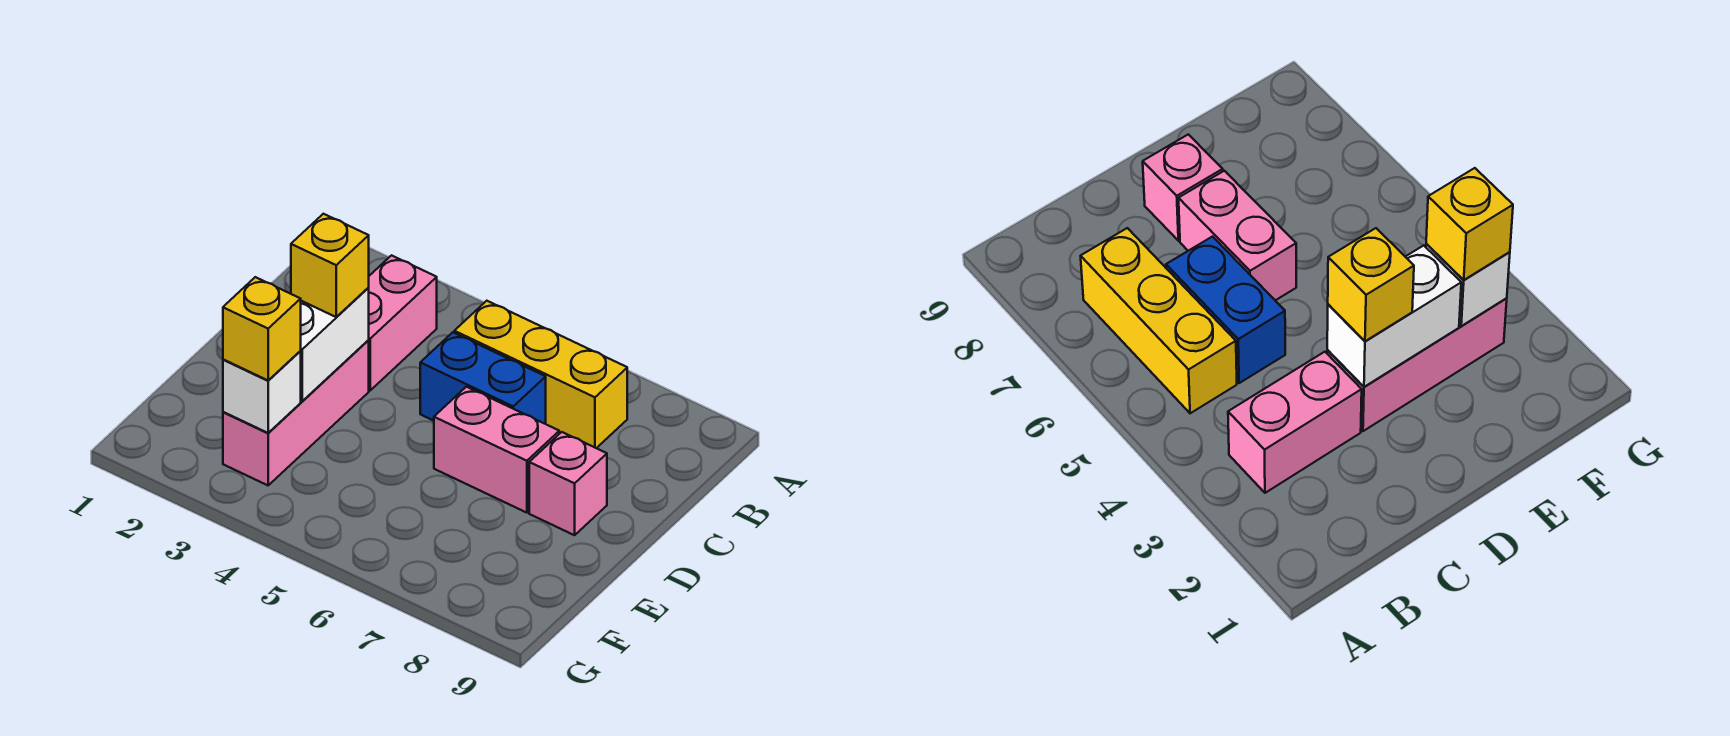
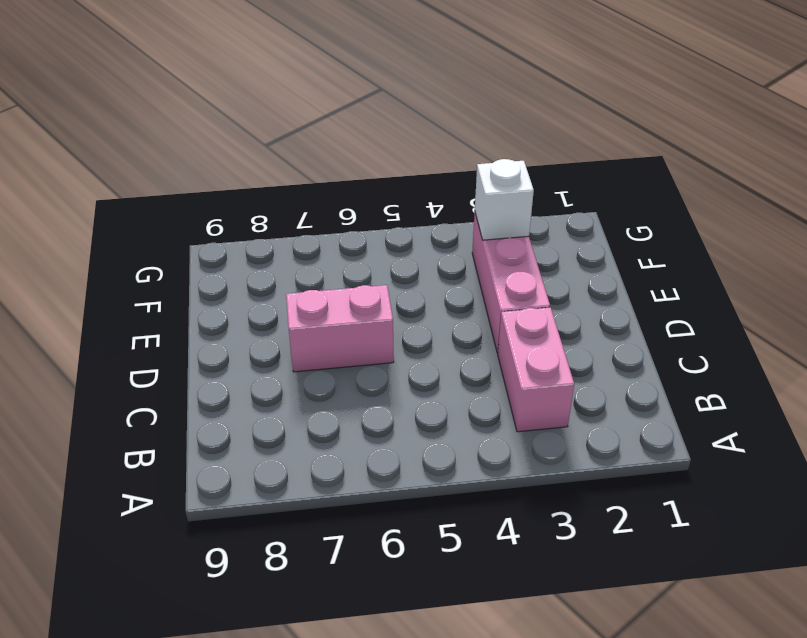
none -> yellow brick B5:B7 level 1
none -> blue brick C5:C6 level 1

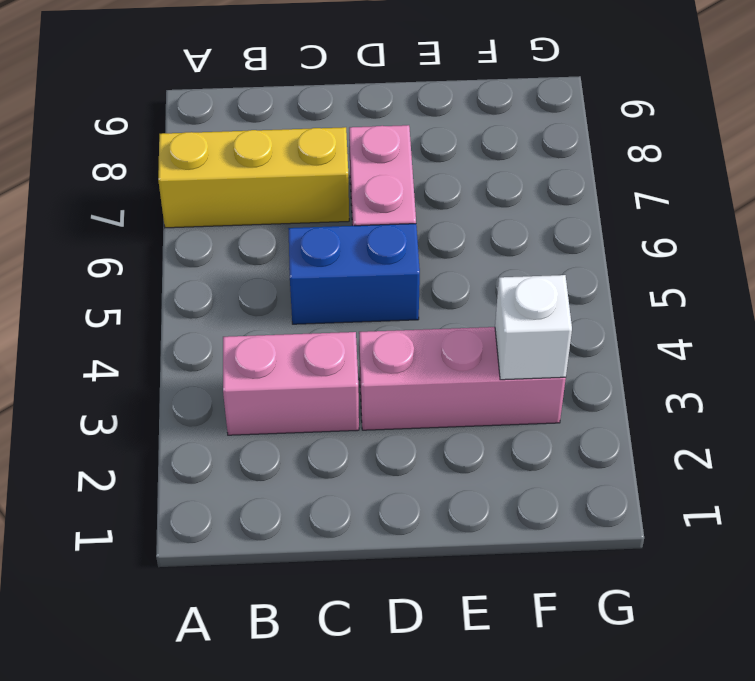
yellow brick A7:C7 level 1 -> yellow brick B5:B7 level 1
blue brick C5:D5 level 1 -> blue brick C5:C6 level 1
none -> pink brick D8 level 1
none -> white brick D3:E3 level 2

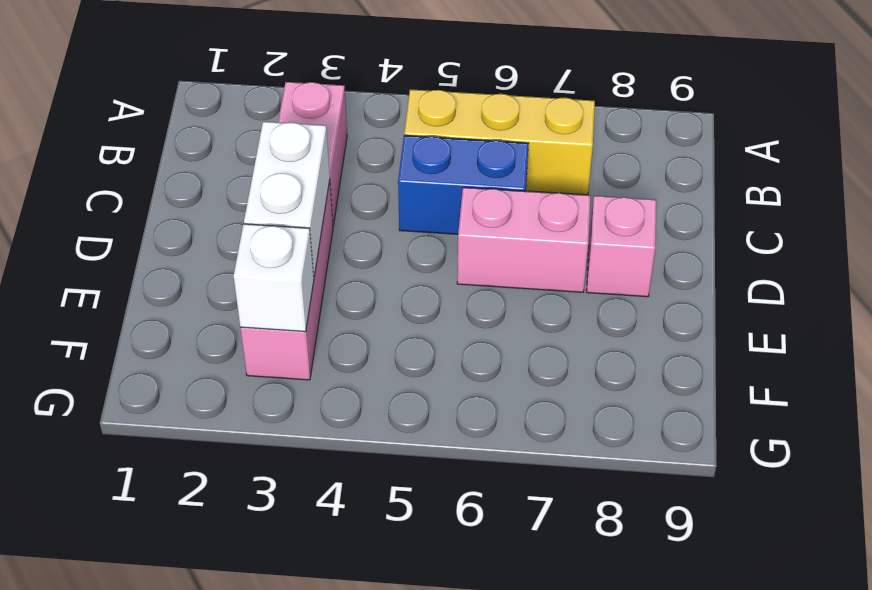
none -> yellow brick D3 level 3
none -> yellow brick F3 level 3

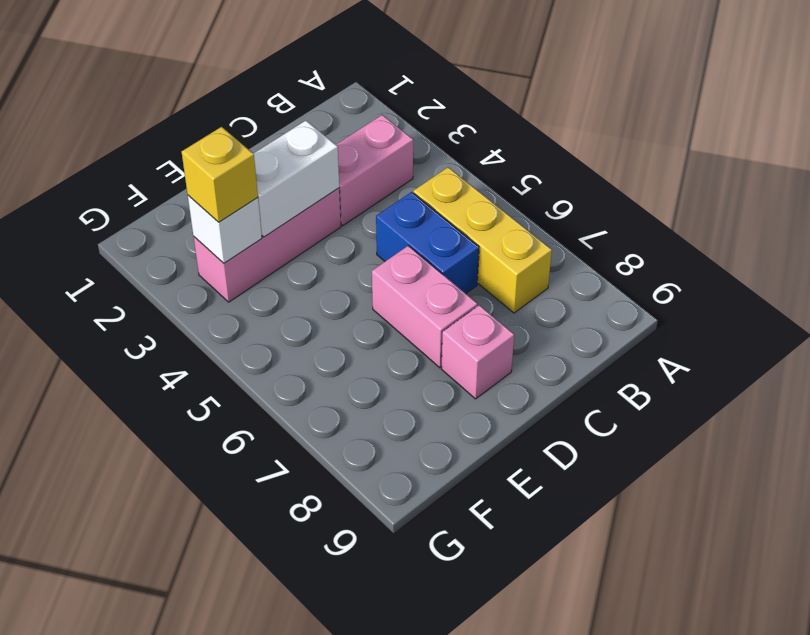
none -> yellow brick D3 level 3

